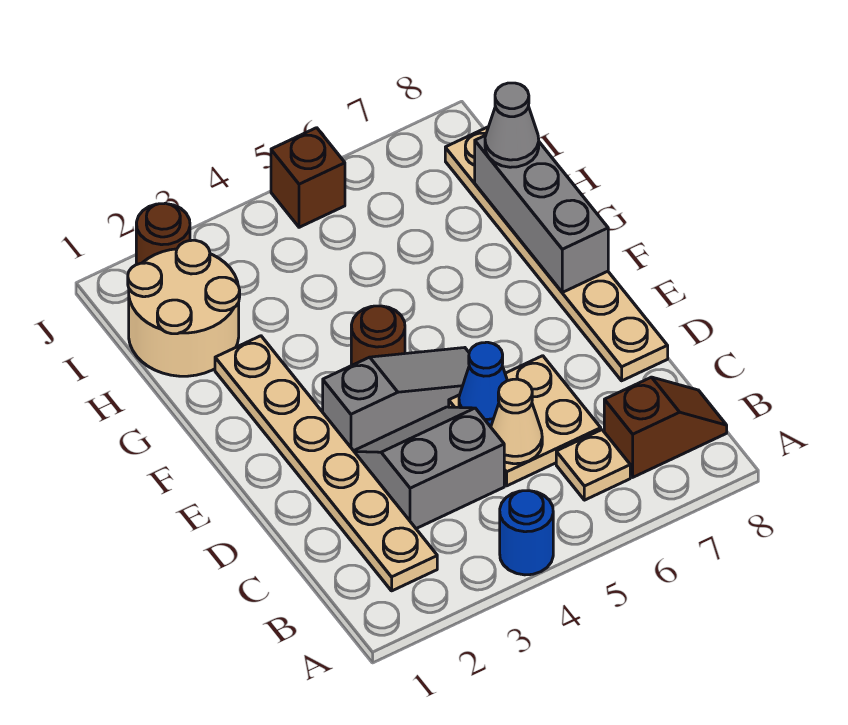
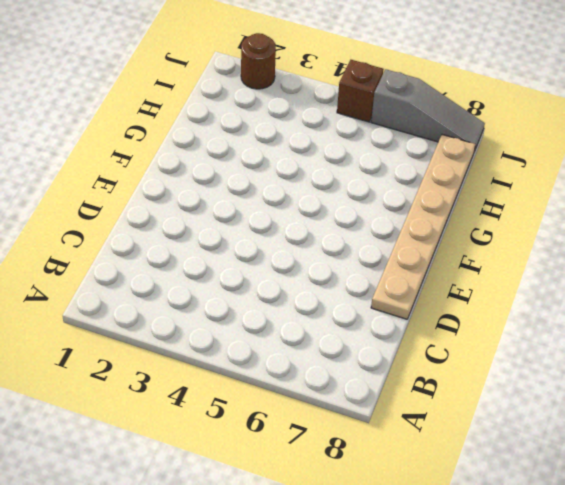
grey slope J6:J8 level 1 top 6 -> grey slope E3:E5 level 1 top 3
none -> blue round brick A4 level 1
none -> tan plate B2:G2 level 1
none -> tan plate B6 level 1

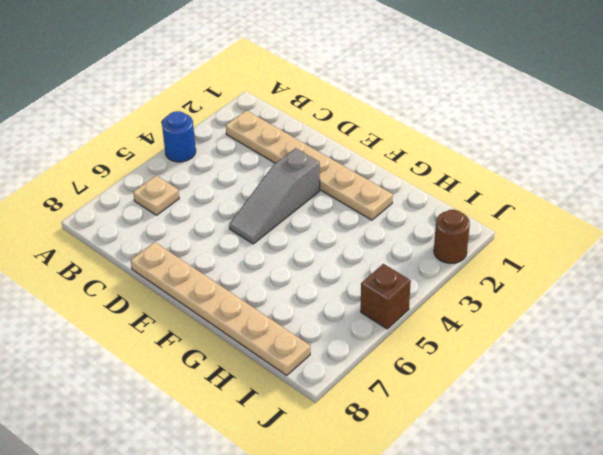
none -> brown slope B7:B8 level 1 top 7
none -> grey slope C3:D4 level 1 top C
none -> tan plate C5:D6 level 1

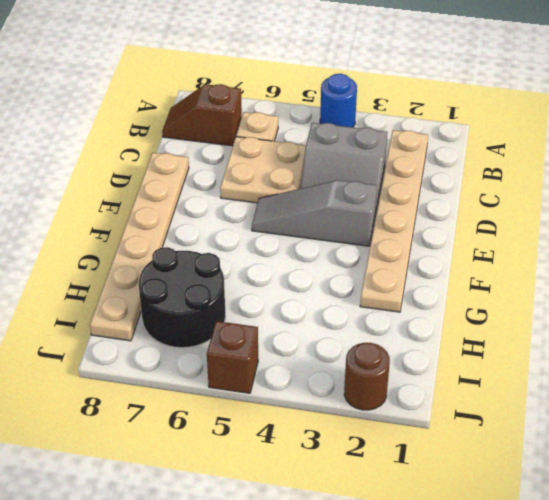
black round brick H6:I7 level 1 -> none
none -> brown round brick F4 level 1
none -> tan round brick H1:I2 level 1
none -> tan cone C5 level 2

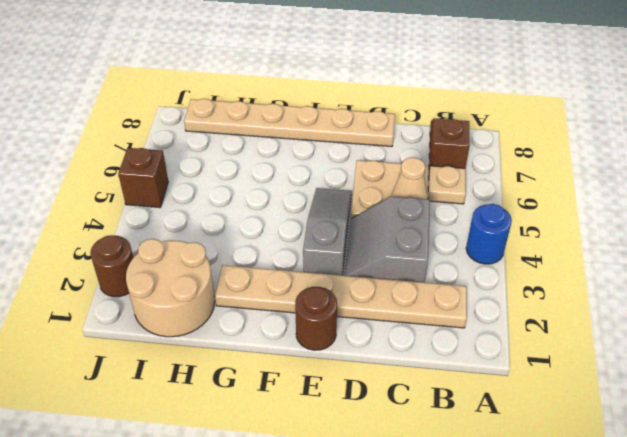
brown round brick E1 level 1 -> brown round brick F4 level 1
none -> blue cone D5 level 2
none -> grey brick F8:H8 level 2
none -> grey cone H8 level 3

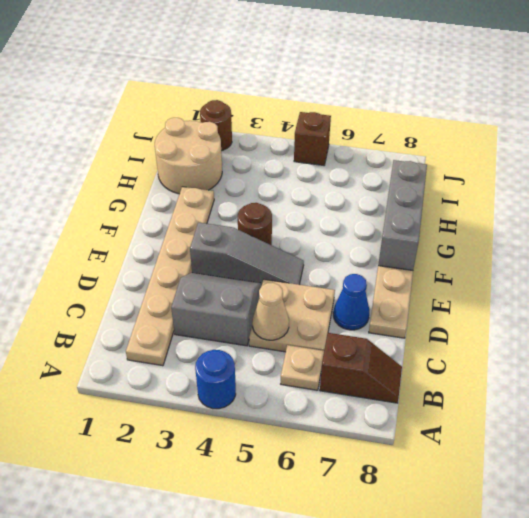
blue cone D7 level 1 -> blue cone D5 level 2
none -> grey cone H8 level 3

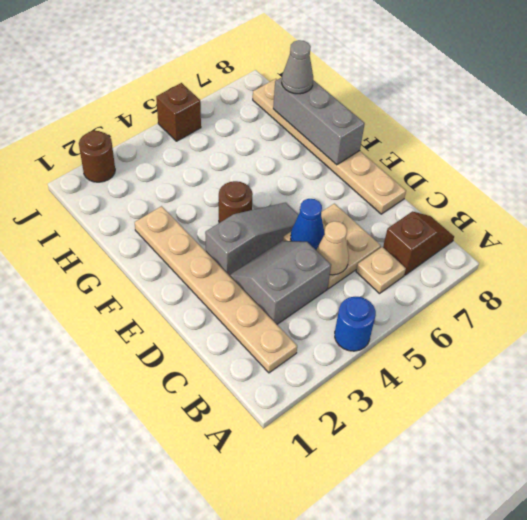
none -> tan round brick H1:I2 level 1

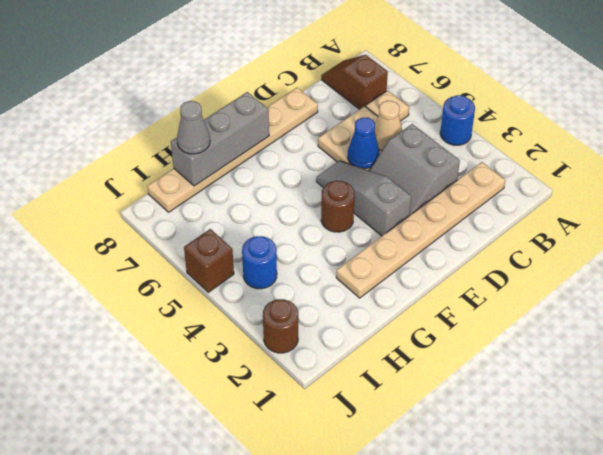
blue round brick I4 level 1 -> none
none -> tan round brick H1:I2 level 1

